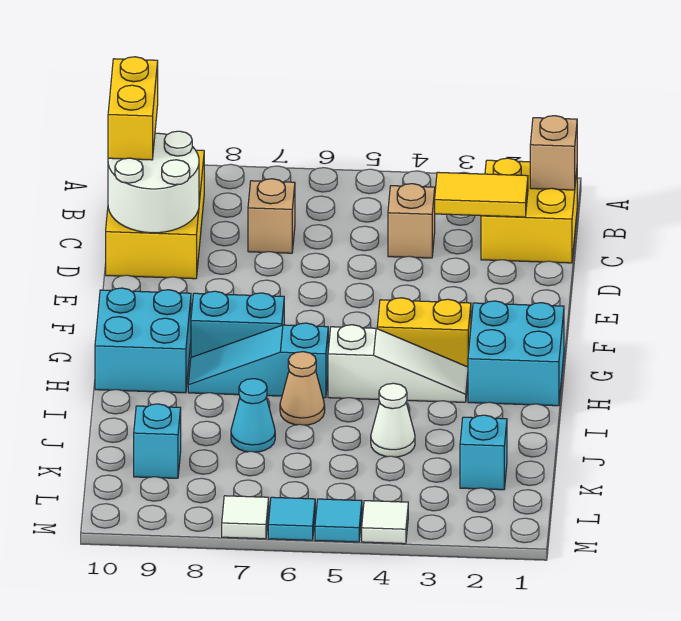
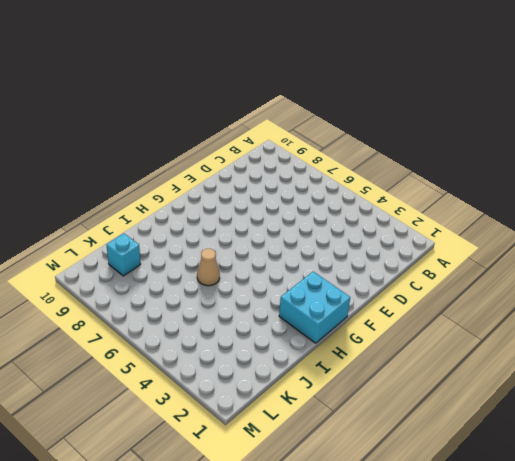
none -> yellow brick B1:C2 level 1
none -> yellow brick B9:D10 level 1
none -> tan brick C4 level 1

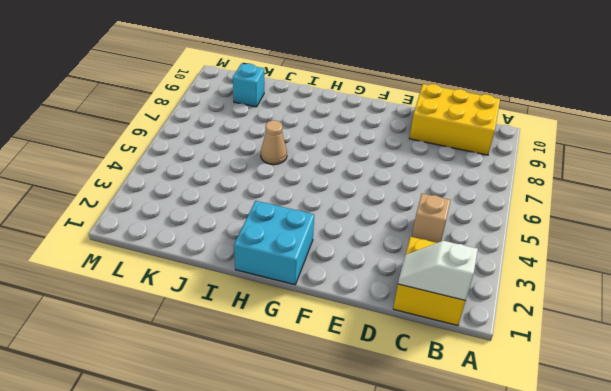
white slope B1:C1 level 2 top B -> tan brick B1 level 2
none -> tan brick C7 level 1
none -> yellow brick G3:G4 level 1
none -> cyan brick G7:G8 level 1

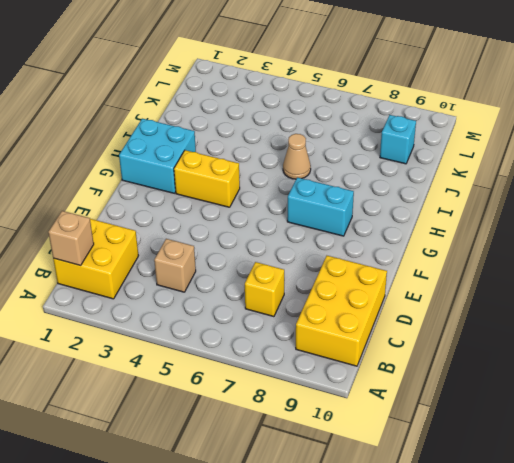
yellow brick C7 level 1 -> tan brick C7 level 1
none -> cyan brick G9:H10 level 1
none -> white slope H3:H5 level 1 top 5
none -> cyan slope H6:H8 level 1 top 6

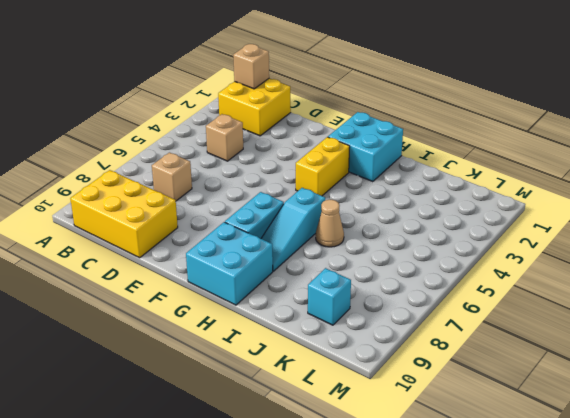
none -> white slope H3:H5 level 1 top 5
none -> white cone J4 level 1
none -> cyan cone J7 level 1

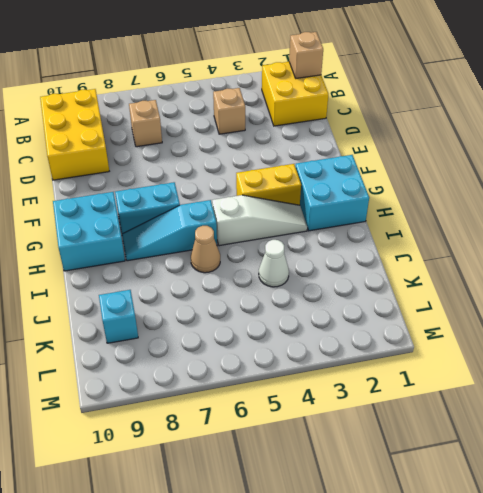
none -> cyan cone J7 level 1
none -> cyan brick K2 level 1
none -> white tile M4 level 1

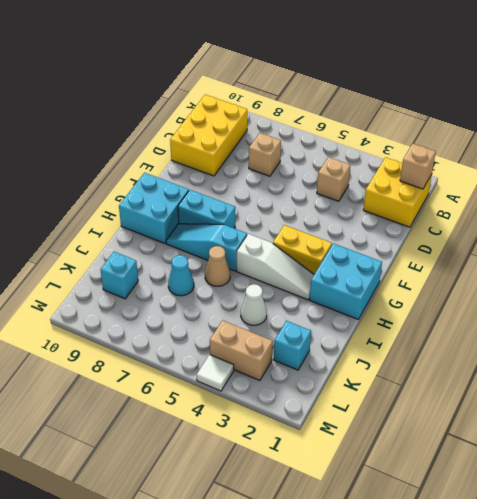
tan brick L3:L4 level 1 -> none
none -> cyan tile M5 level 1
none -> cyan tile M6 level 1
none -> white tile M7 level 1

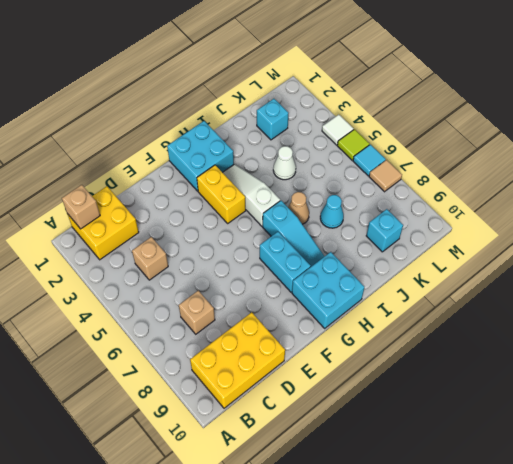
lime tile M5 level 1 -> cyan tile M5 level 1
tan tile M7 level 1 -> white tile M7 level 1
none -> yellow tile C2:C3 level 2
none -> white round brick C9:D10 level 2
none -> yellow brick B10:C10 level 3

